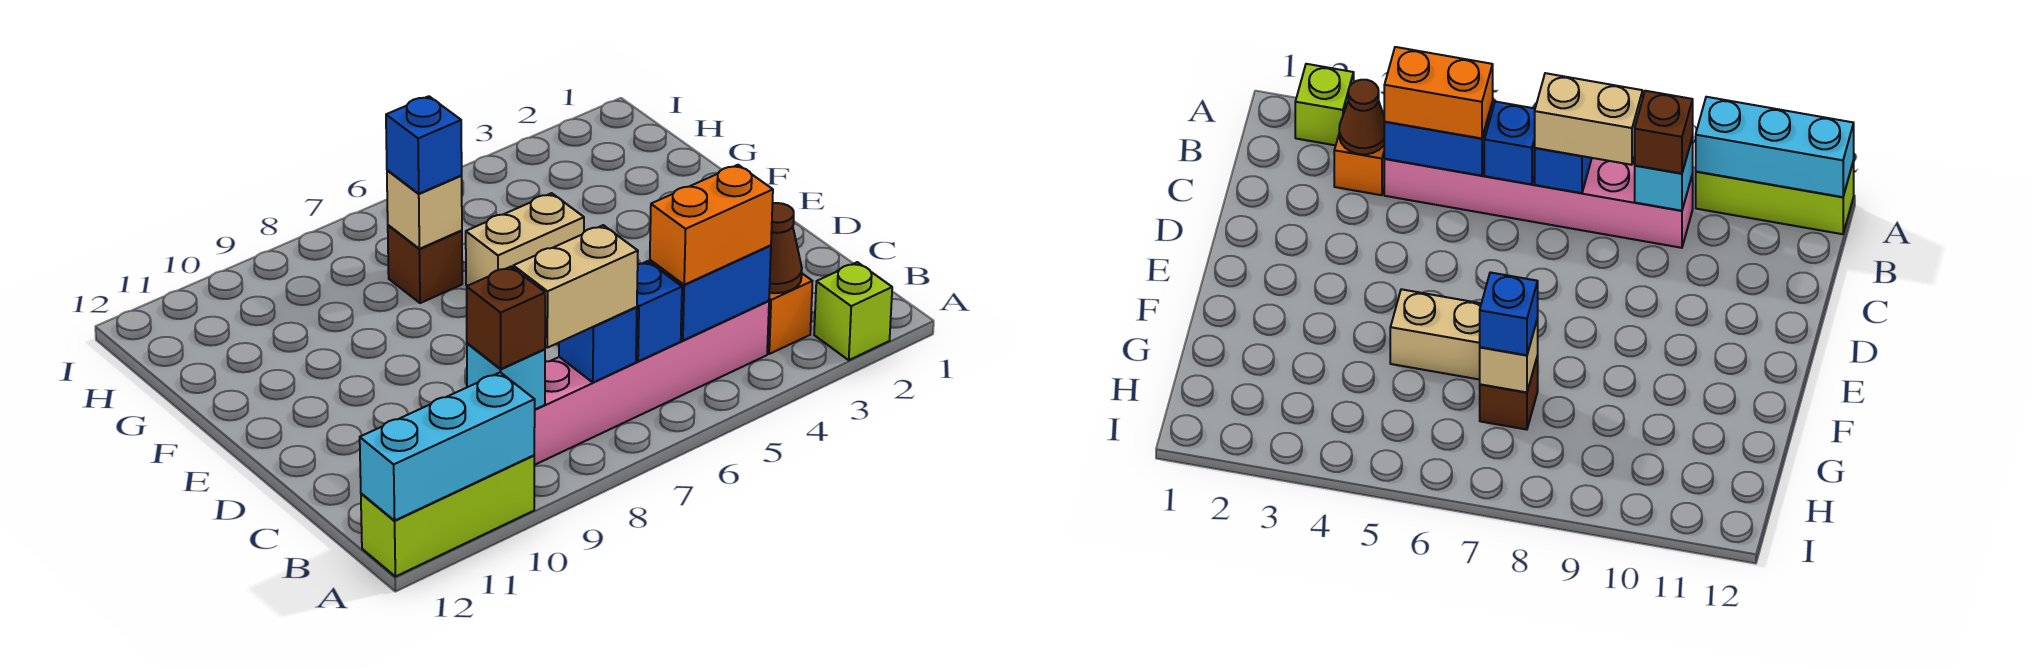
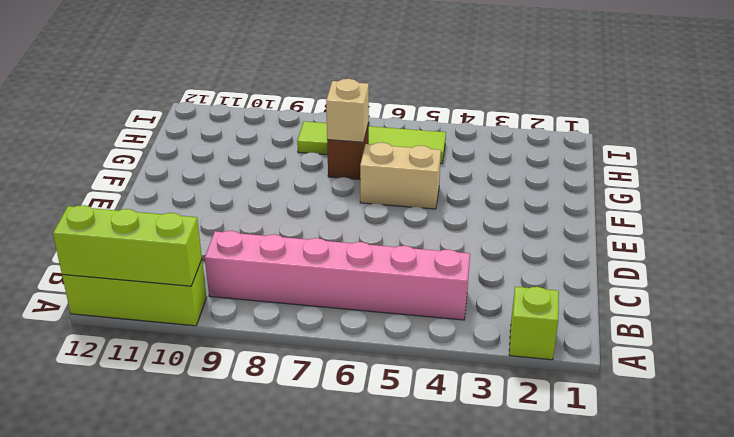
lime brick A10:A12 level 2 -> cyan brick A10:A12 level 2
lime tile H5:H8 level 1 -> none
none -> orange brick B3 level 1
none -> brown cone B3 level 2
none -> blue brick B4:B5 level 2

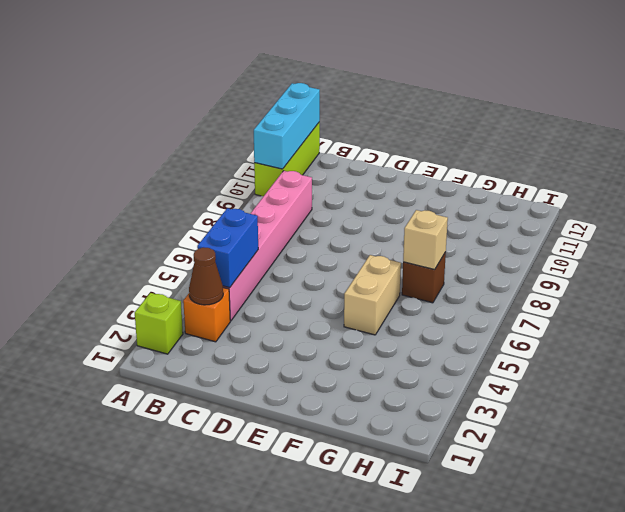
none -> blue brick B6 level 2
none -> blue brick B7 level 2
none -> cyan brick B9 level 2

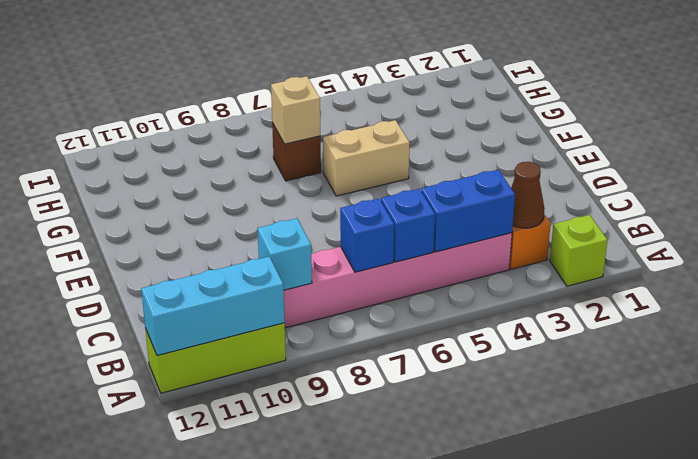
none -> orange brick B4:B5 level 3
none -> tan brick B7:B8 level 3
none -> brown brick B9 level 3

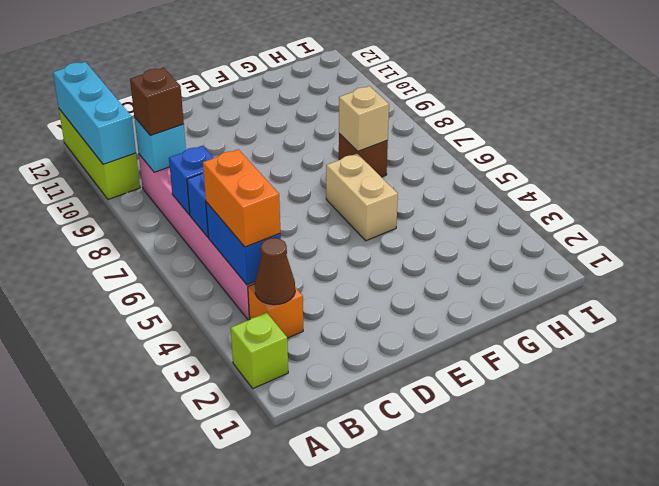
none -> tan brick B7:B8 level 3
none -> blue brick G7 level 3

